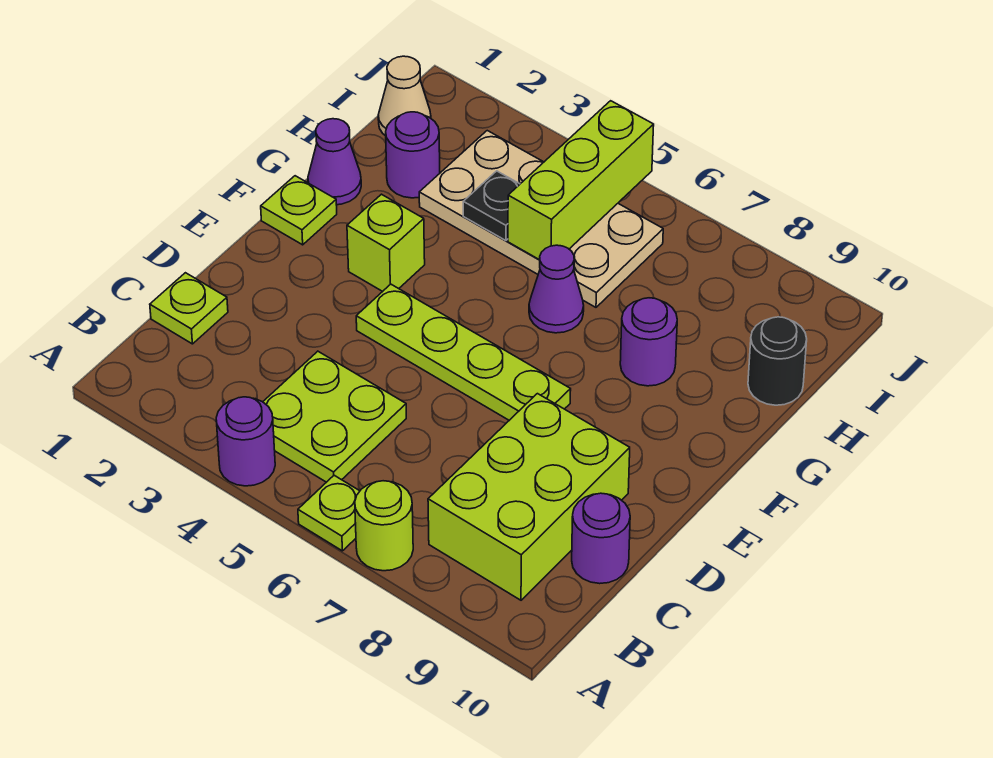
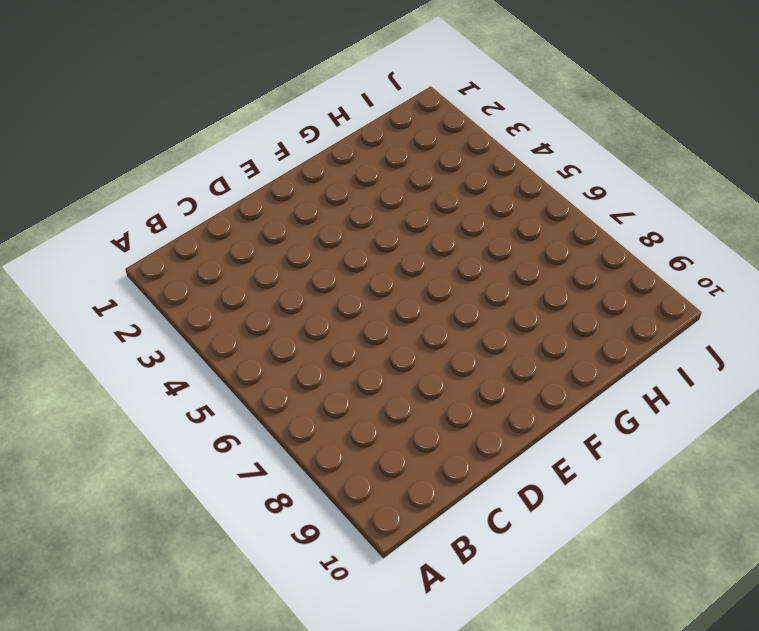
none -> purple round brick A4 level 1
none -> lime plate A6 level 1
none -> lime round brick A7 level 1

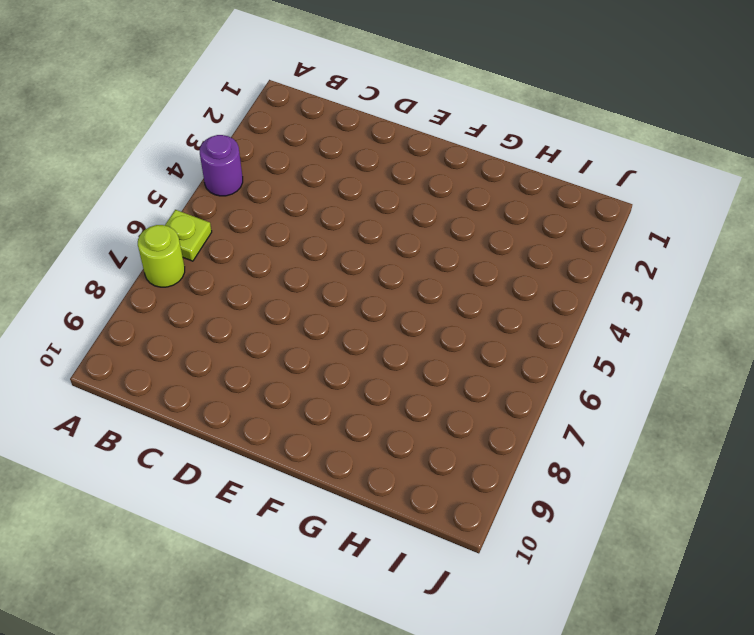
none -> lime plate B4:C5 level 1
none -> lime brick B8:D9 level 1
none -> lime plate C1 level 1

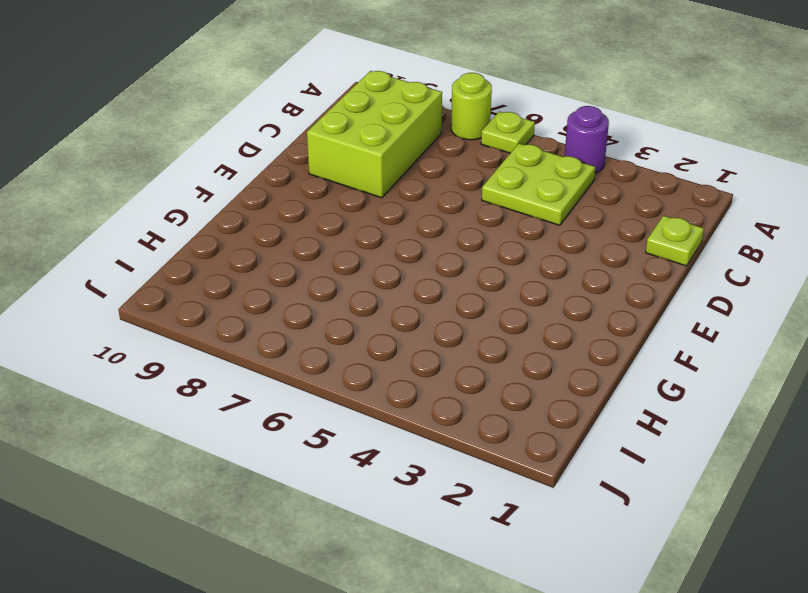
none -> purple round brick C10 level 1
none -> lime plate E4:E7 level 1
none -> lime plate F1 level 1

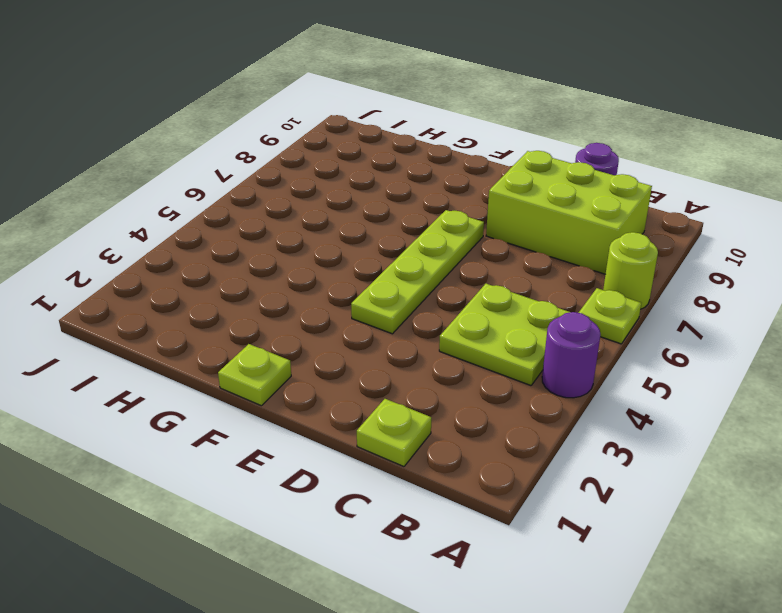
none -> lime brick F3 level 1
none -> purple cone G1 level 1
none -> purple cone G6 level 1

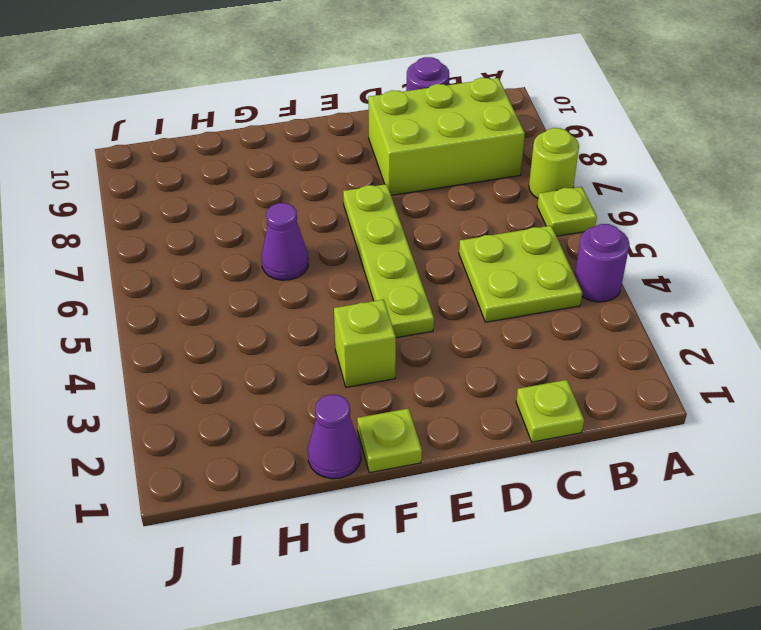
none -> purple round brick G8 level 1
none -> purple round brick H2 level 1
none -> tan plate H3:I6 level 1

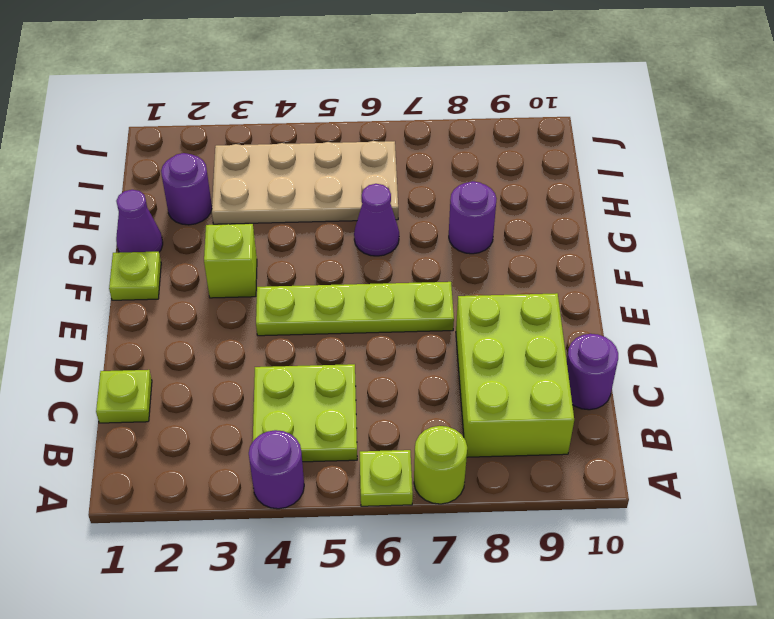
none -> black round brick H10 level 1
none -> tan cone I1 level 1
none -> black plate H4 level 2

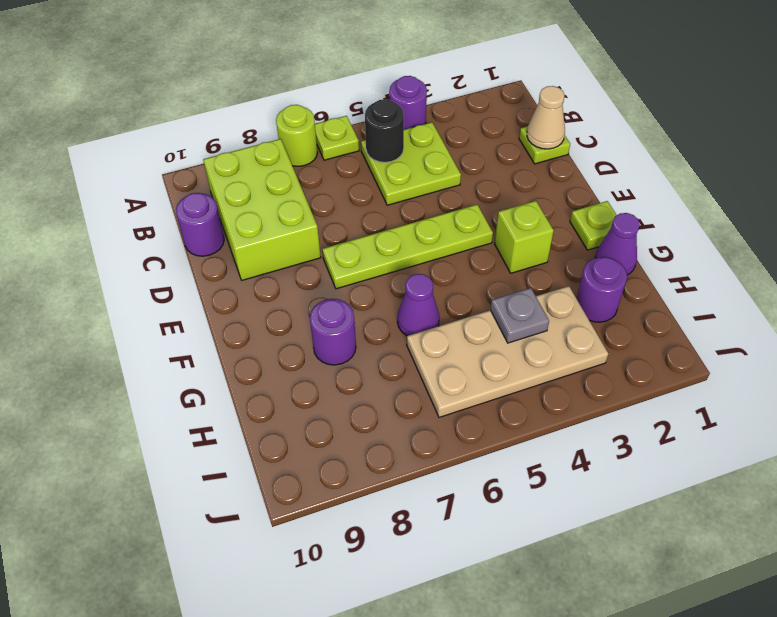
black round brick B5 level 2 -> black round brick H10 level 1
tan cone C1 level 2 -> tan cone I1 level 1
grey plate H4 level 2 -> black plate H4 level 2
none -> lime brick H5:J5 level 2

